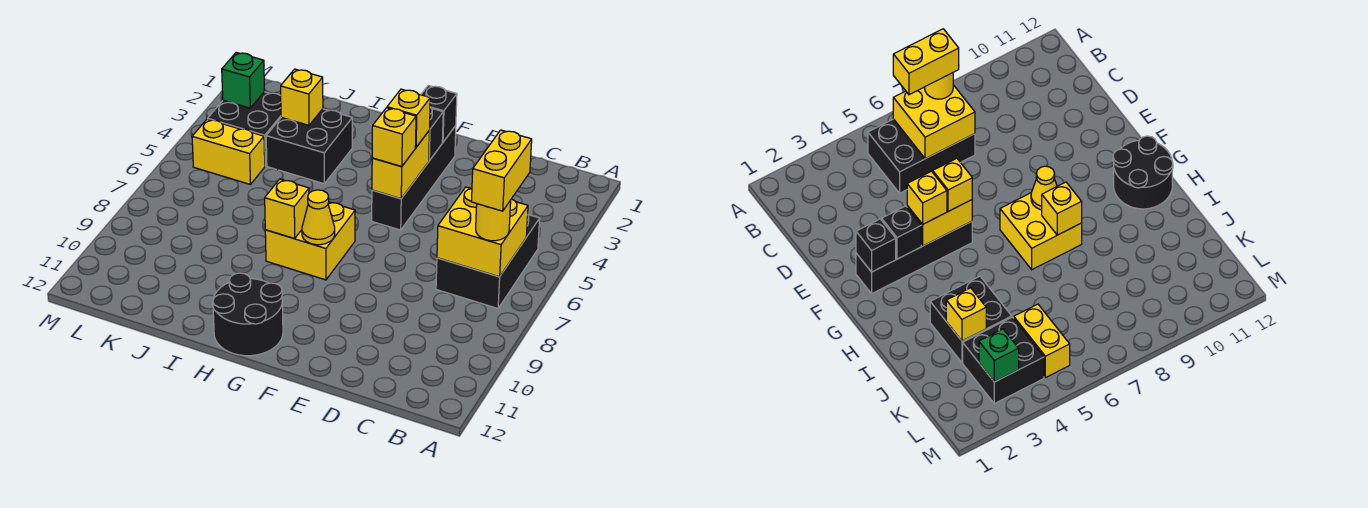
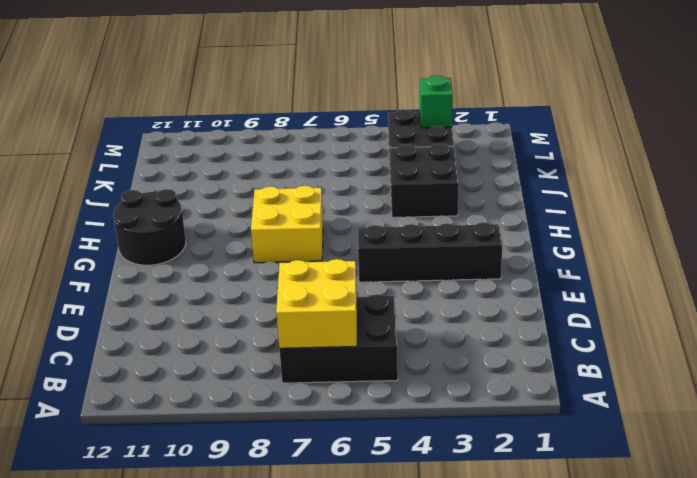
none -> yellow brick K5:L5 level 1
none -> black brick F2 level 2
none -> black brick F3 level 2

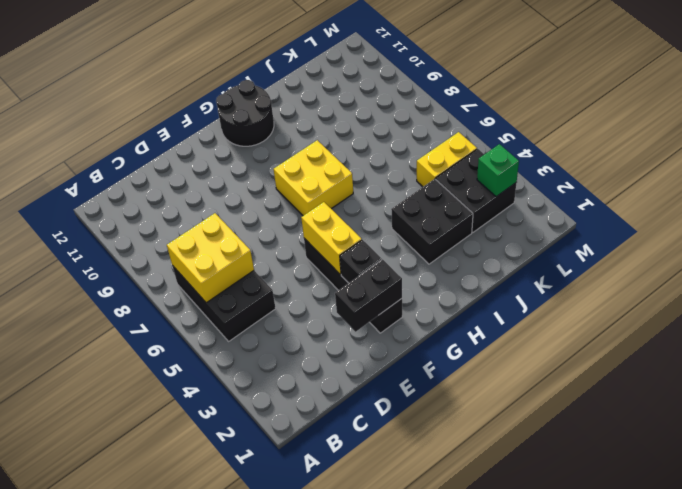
black brick E2:F2 level 2 -> black brick F2 level 2
none -> yellow cone G8 level 2
none -> yellow brick H8 level 2
none -> yellow brick J3 level 2

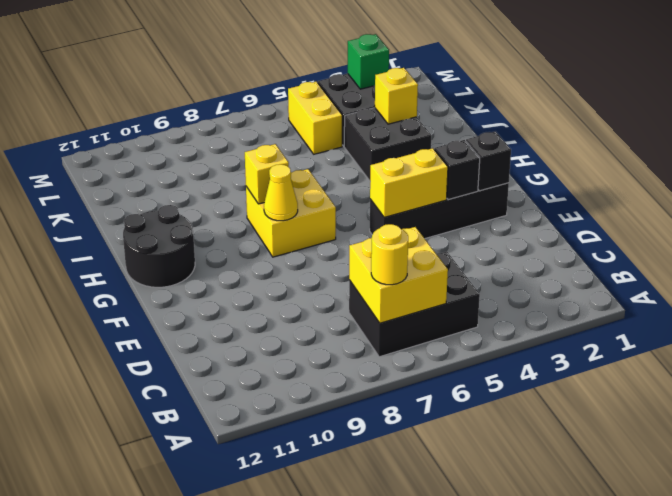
none -> yellow brick F4 level 3
none -> yellow brick F5 level 3
none -> yellow brick B6:B7 level 4

